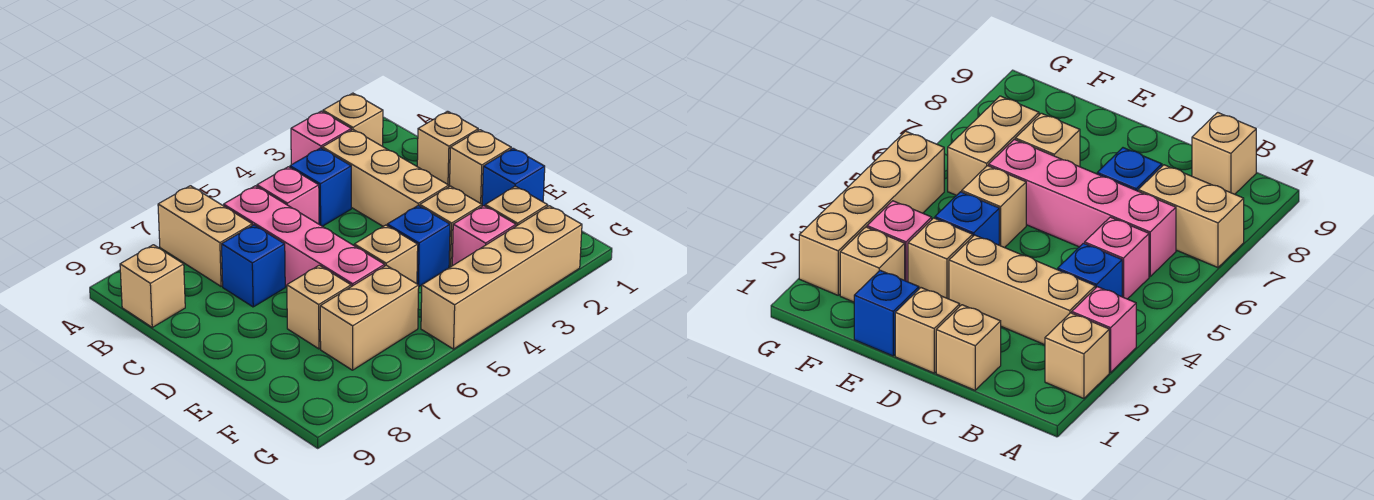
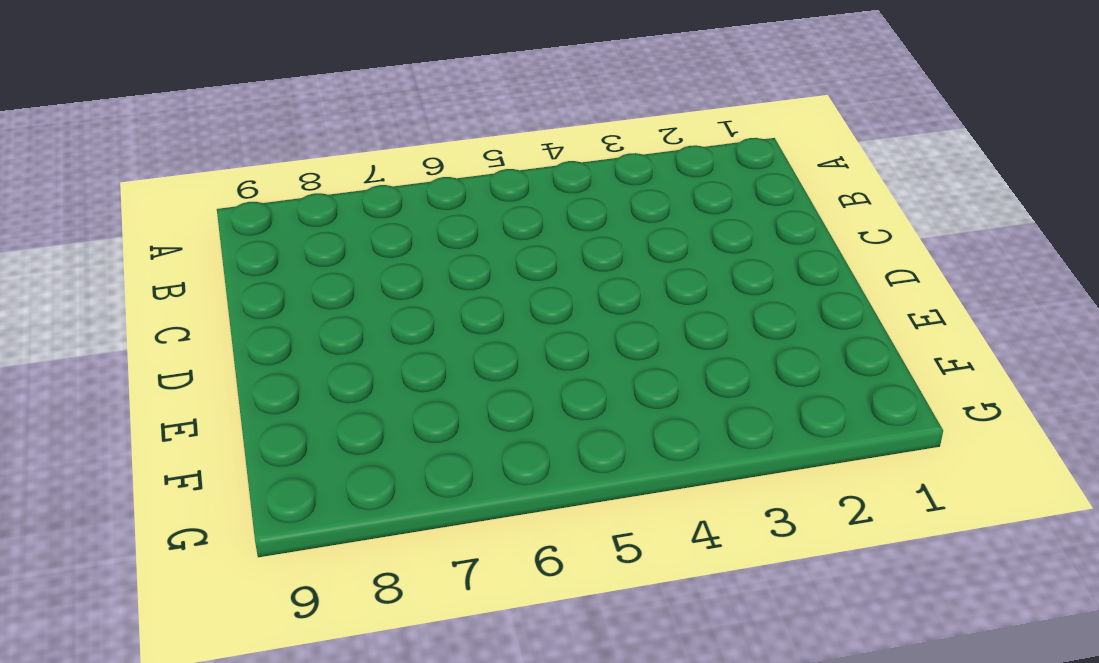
none -> tan brick A2 level 1
none -> pink brick A3 level 1
none -> tan brick A7:B7 level 1

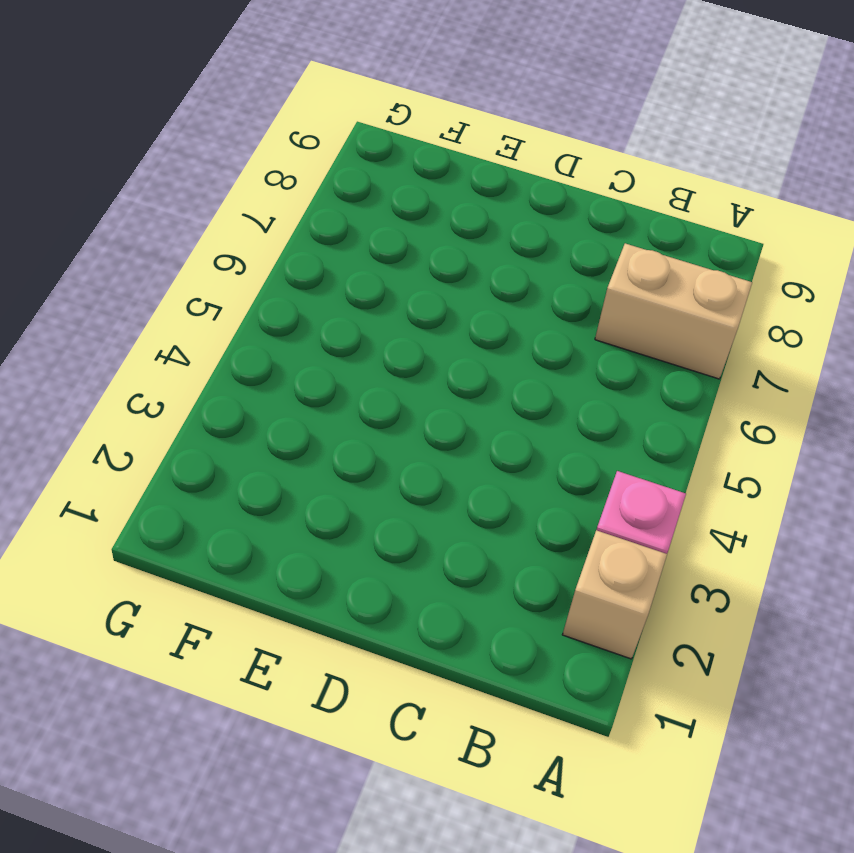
none -> tan brick B3:D3 level 1
none -> blue brick B4 level 1
none -> pink brick B5 level 1

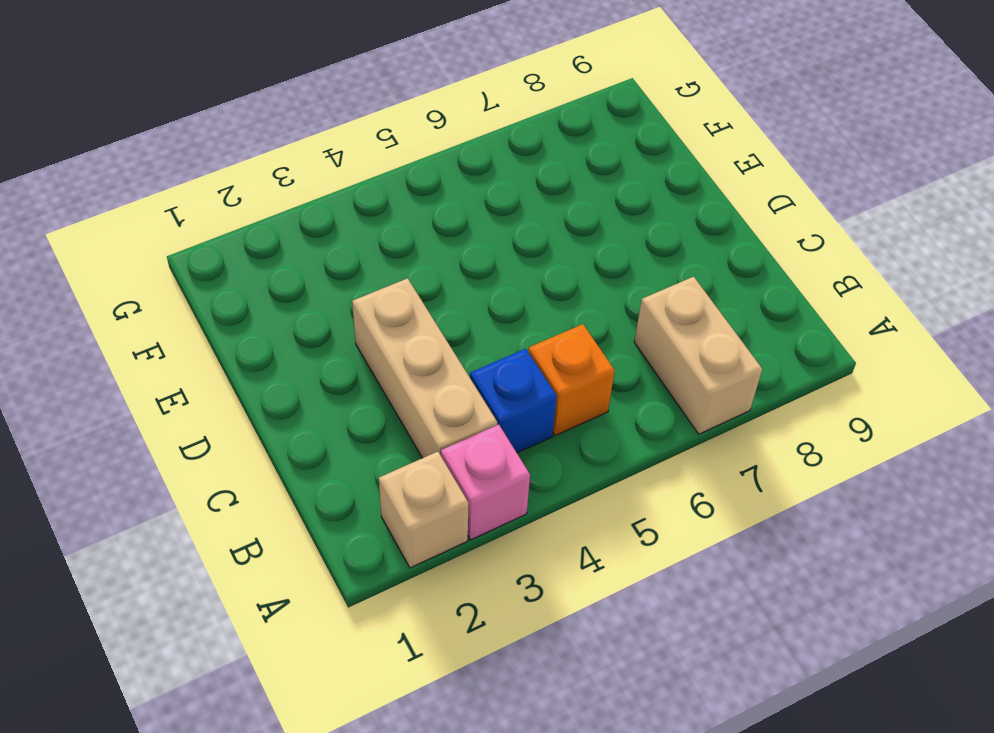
orange brick B5 level 1 -> pink brick B5 level 1
none -> pink brick B6:E6 level 1
none -> tan brick B9 level 1
none -> tan brick C1 level 1

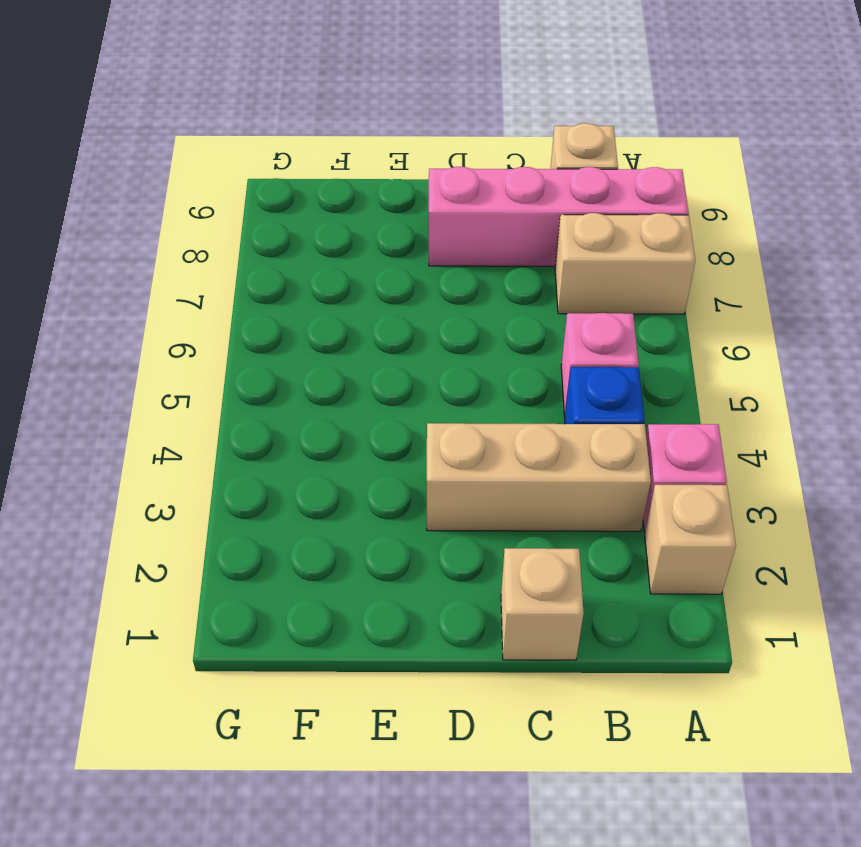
pink brick A8:D8 level 1 -> pink brick B6:E6 level 1
none -> blue brick C7 level 1
none -> tan brick D1 level 1
none -> blue brick E1 level 1

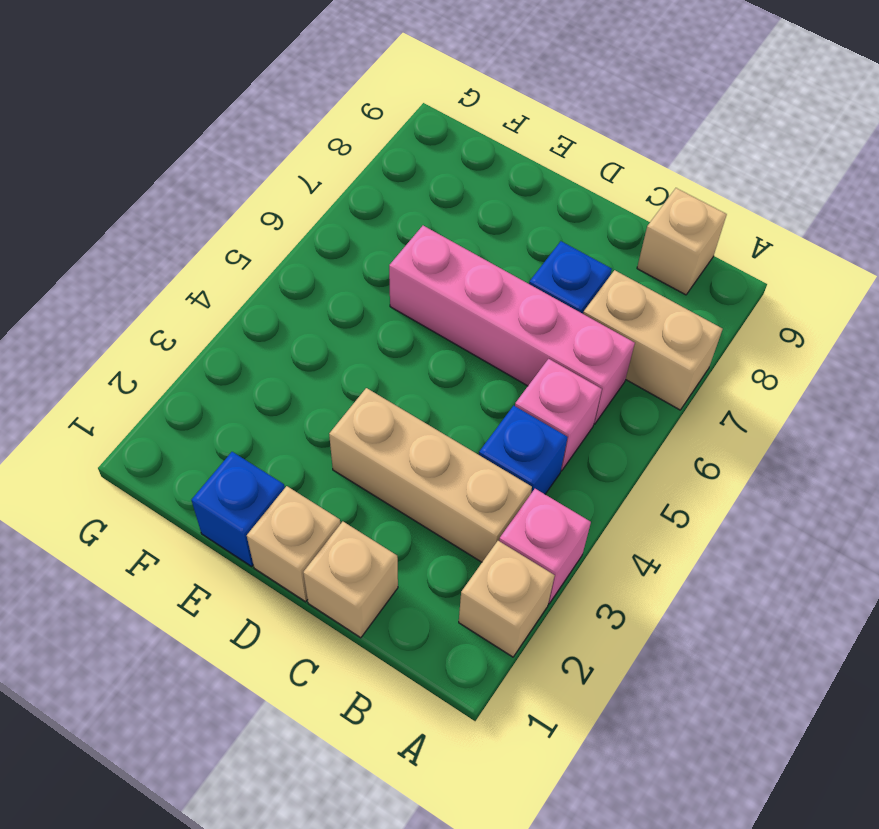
none -> tan brick E3 level 1
none -> blue brick E4 level 1
none -> tan brick E5 level 1

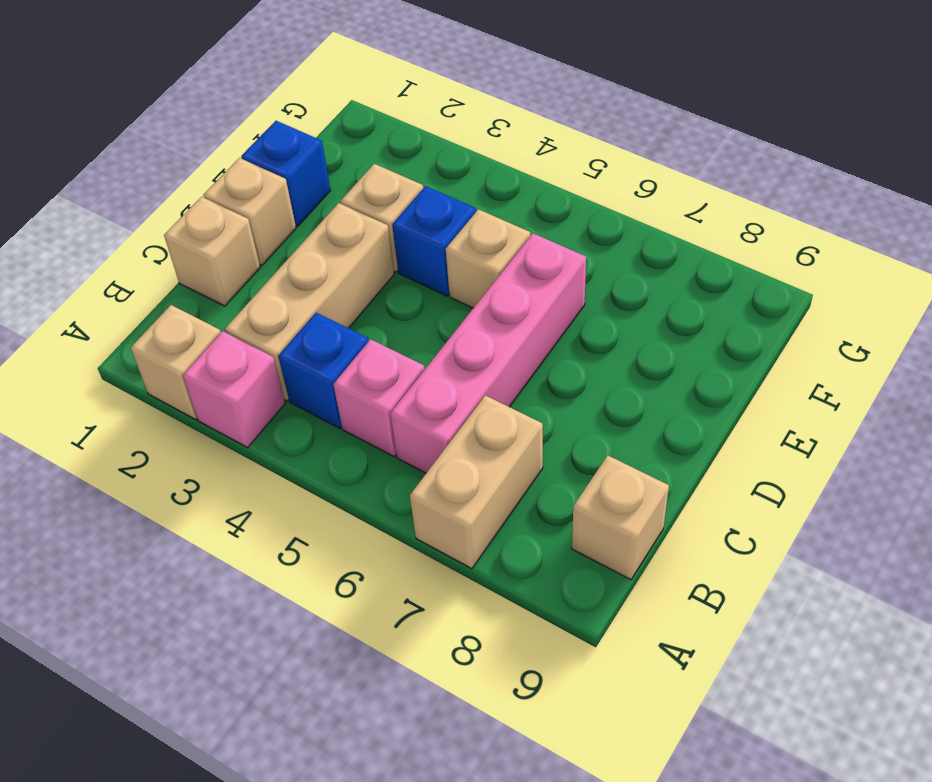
none -> blue brick C7 level 1
none -> tan brick E7 level 1
none -> tan brick F2 level 1

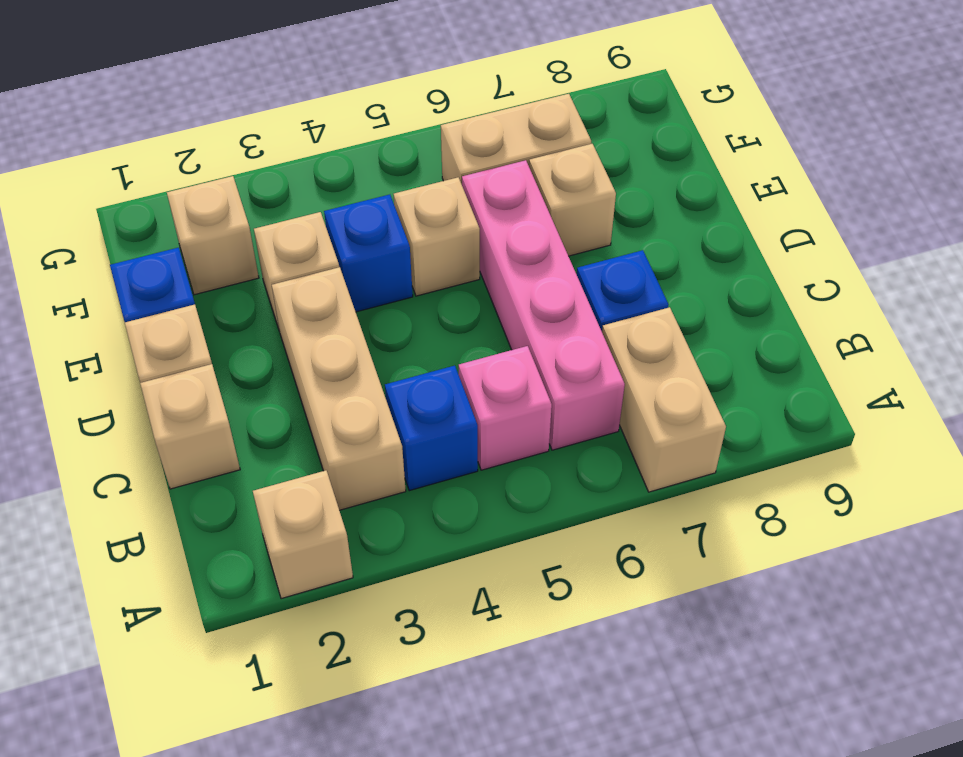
none -> pink brick A3 level 1
none -> tan brick B9 level 1
none -> pink brick F3 level 1

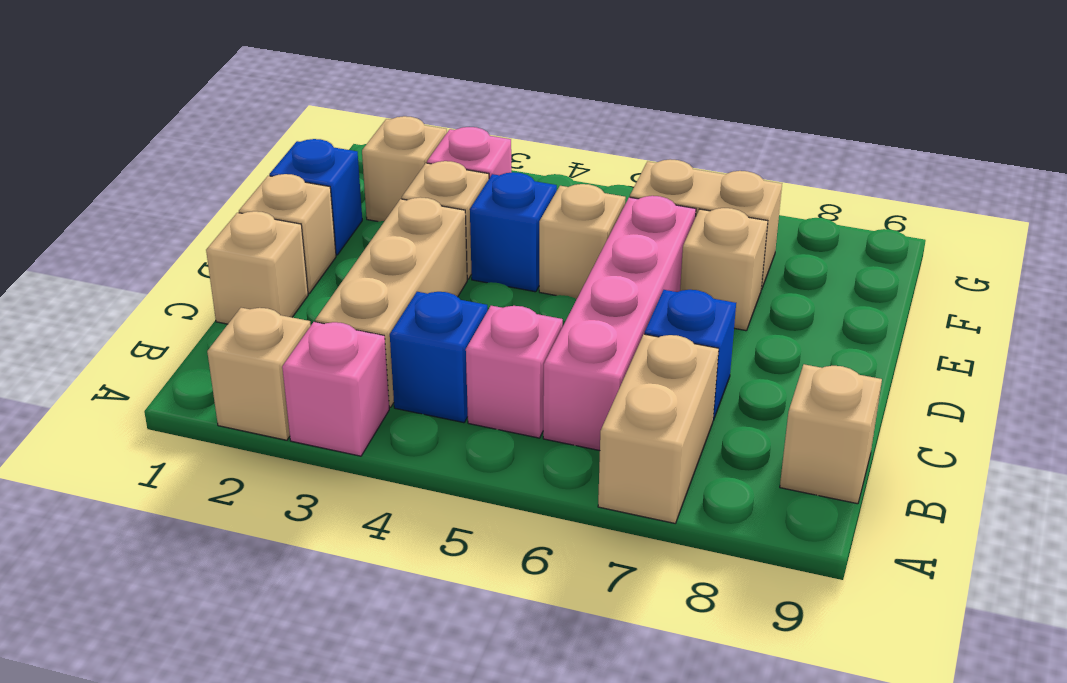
none -> tan brick G2:G5 level 1

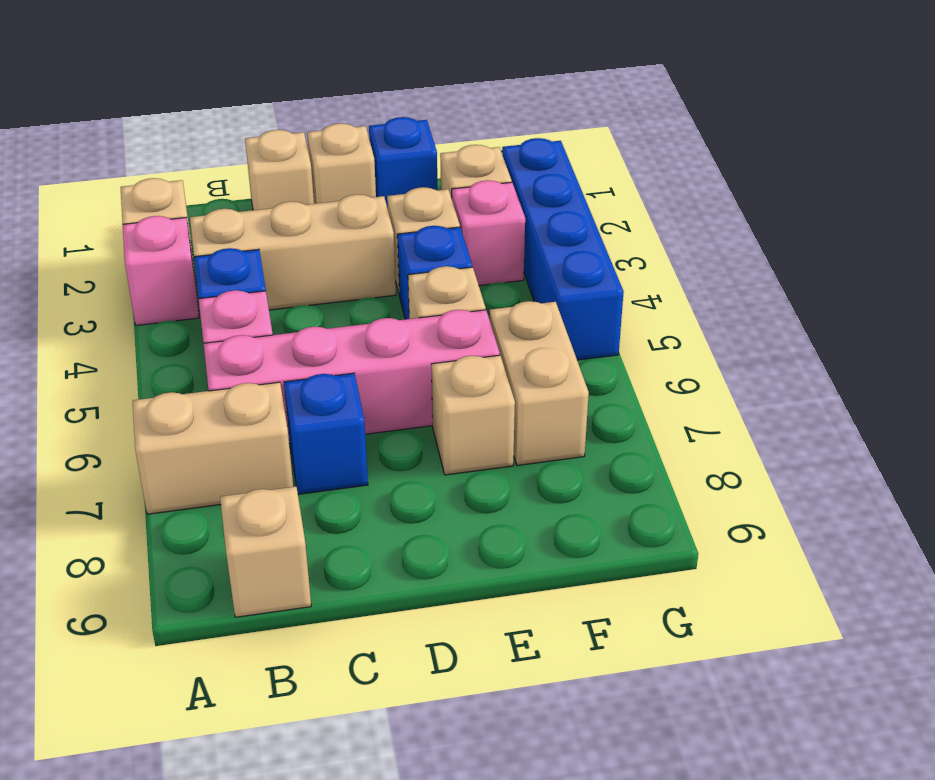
blue brick G2:G5 level 1 -> tan brick G2:G5 level 1

